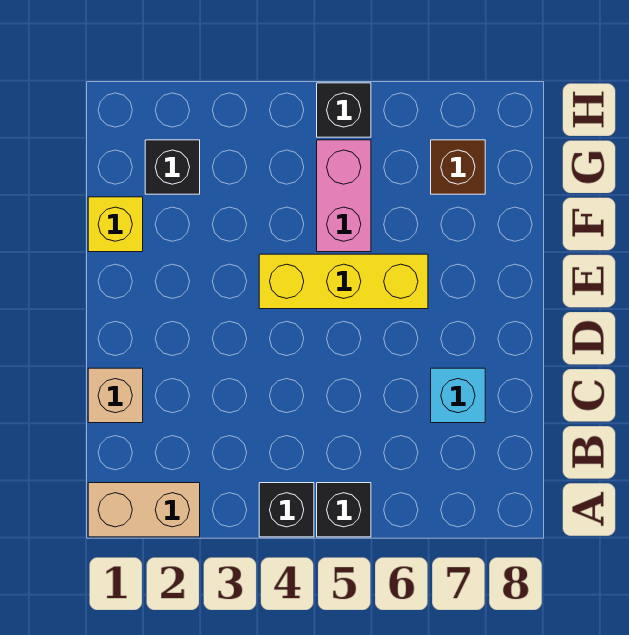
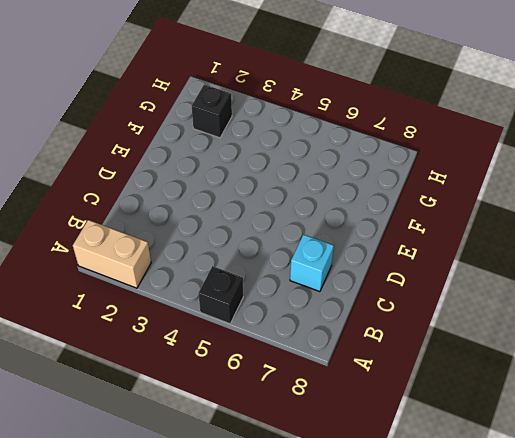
none -> black brick A4 level 1
none -> tan brick C1 level 1

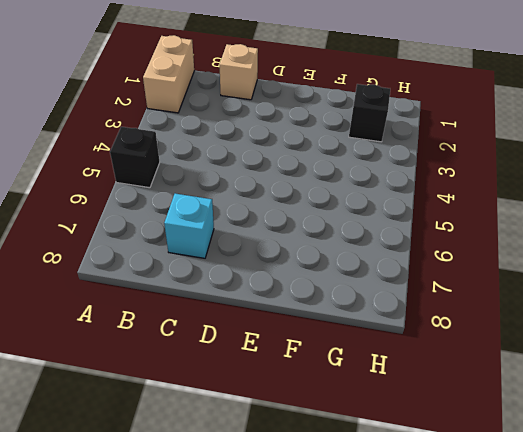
none -> black brick A4 level 1
none -> yellow brick E4:E6 level 1

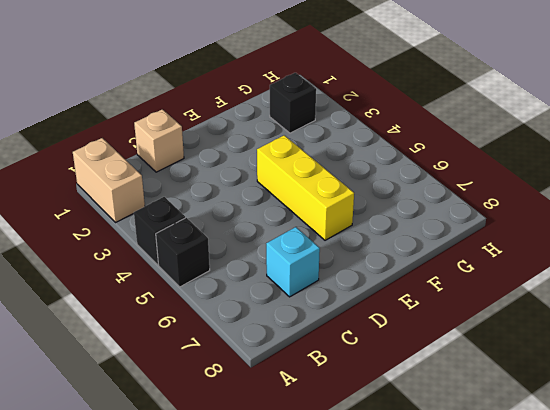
none -> yellow brick F1 level 1
none -> pink brick F5:G5 level 1

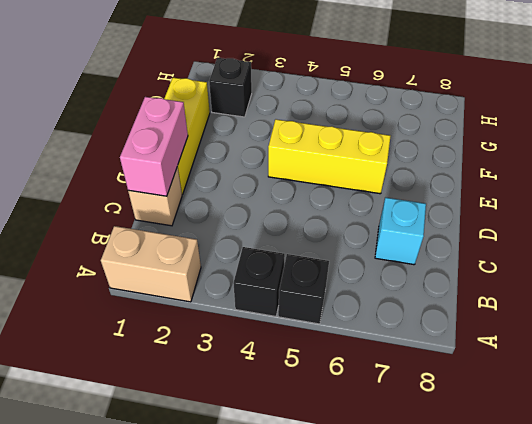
pink brick C1:D1 level 2 -> pink brick F5:G5 level 1
yellow brick D1:F1 level 1 -> yellow brick F1 level 1
none -> brown brick G7 level 1
none -> black brick H5 level 1

